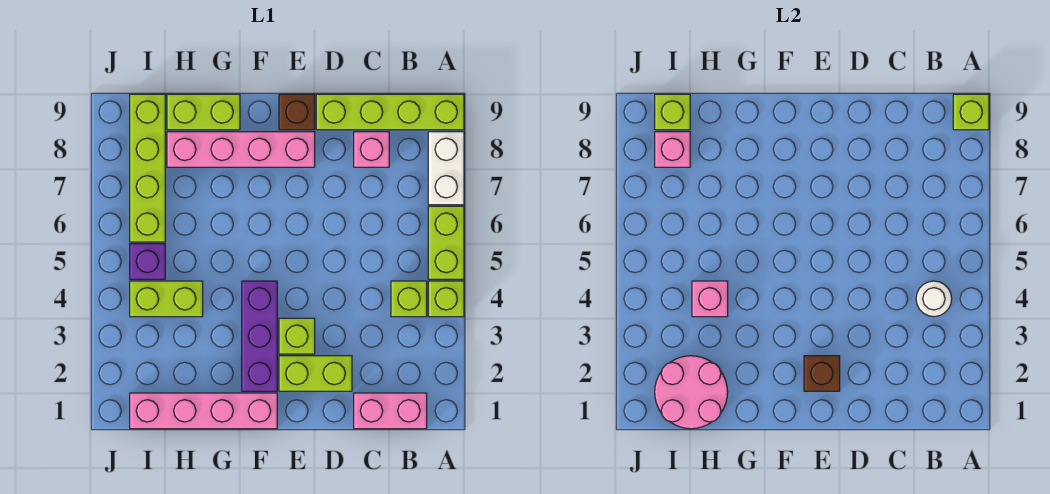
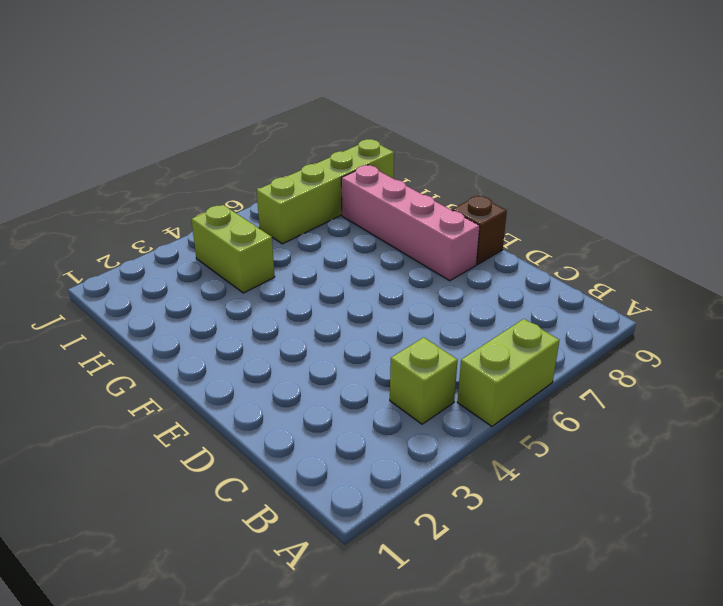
none -> lime brick A4 level 1
none -> white brick A7:A8 level 1
none -> lime brick A9:D9 level 1

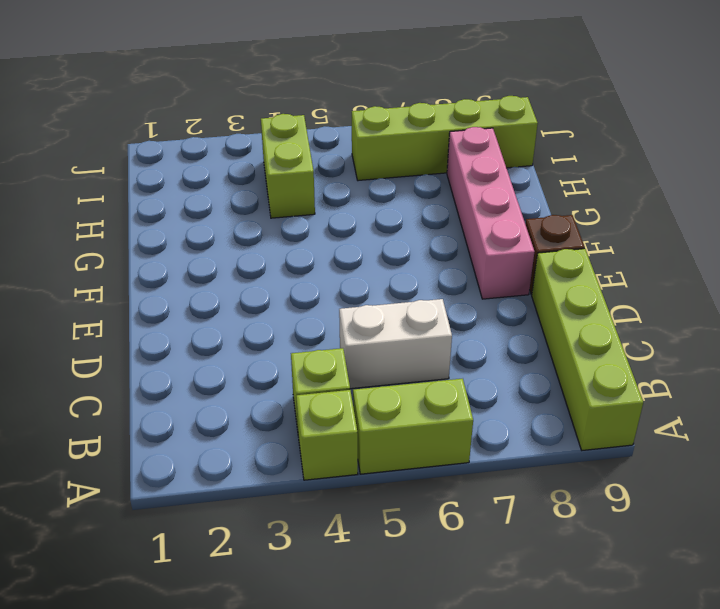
white brick C5:C6 level 1 -> white brick A7:A8 level 1
none -> pink brick B1:C1 level 1
none -> pink brick C8 level 1
none -> lime brick D2:E2 level 1

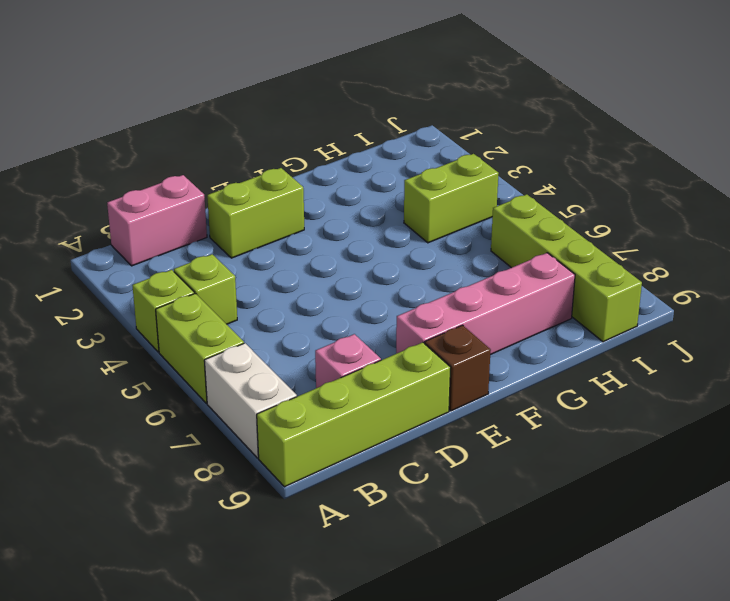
none -> lime brick E3 level 1
none -> pink brick F1:I1 level 1
none -> purple brick F2:F4 level 1

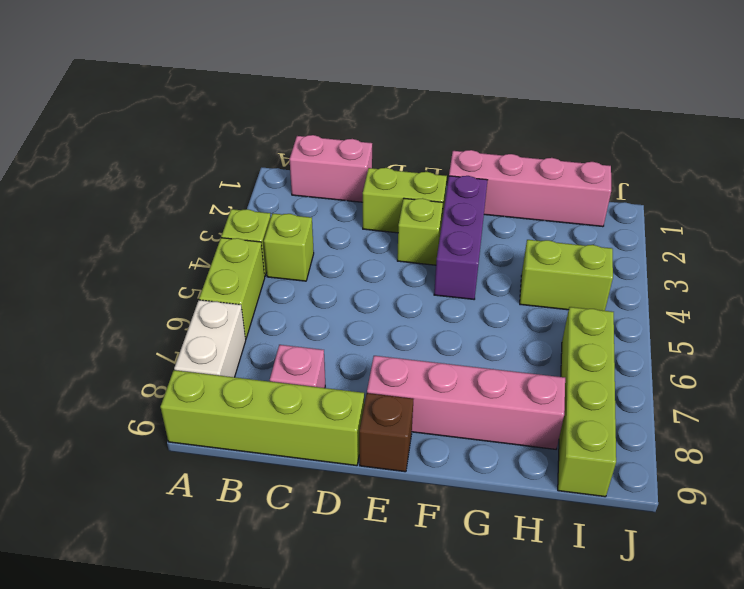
none -> lime brick G9:H9 level 1
none -> purple brick I5 level 1
none -> lime brick A9 level 2

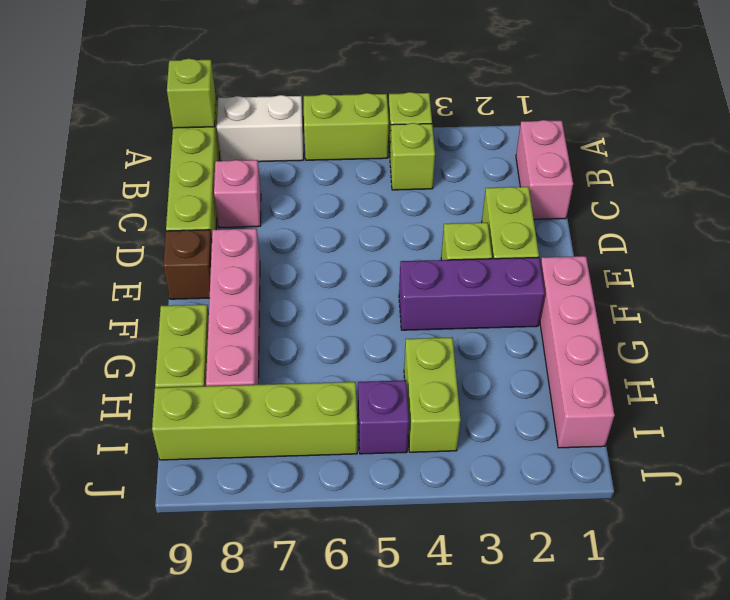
none -> white round brick B4 level 2
none -> brown brick E2 level 2
none -> pink round brick H1:I2 level 2

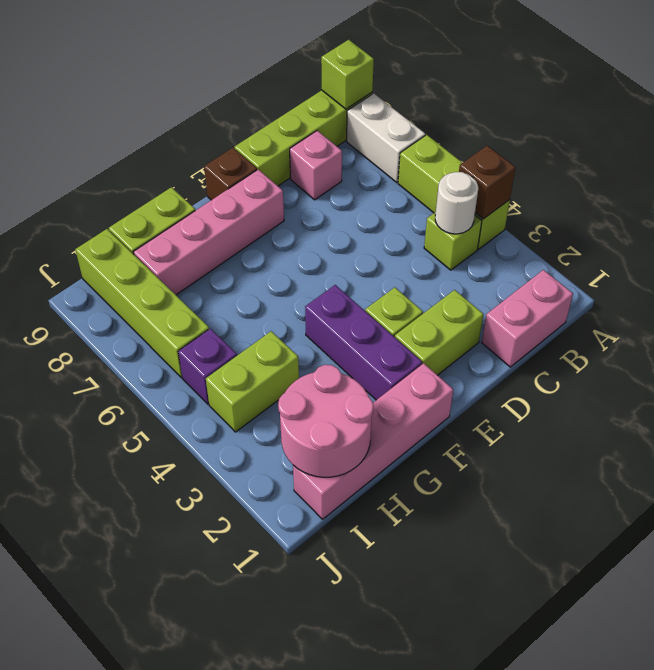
brown brick A4 level 2 -> brown brick E2 level 2
none -> pink brick H4 level 2
none -> pink brick I8 level 2
none -> lime brick I9 level 2

